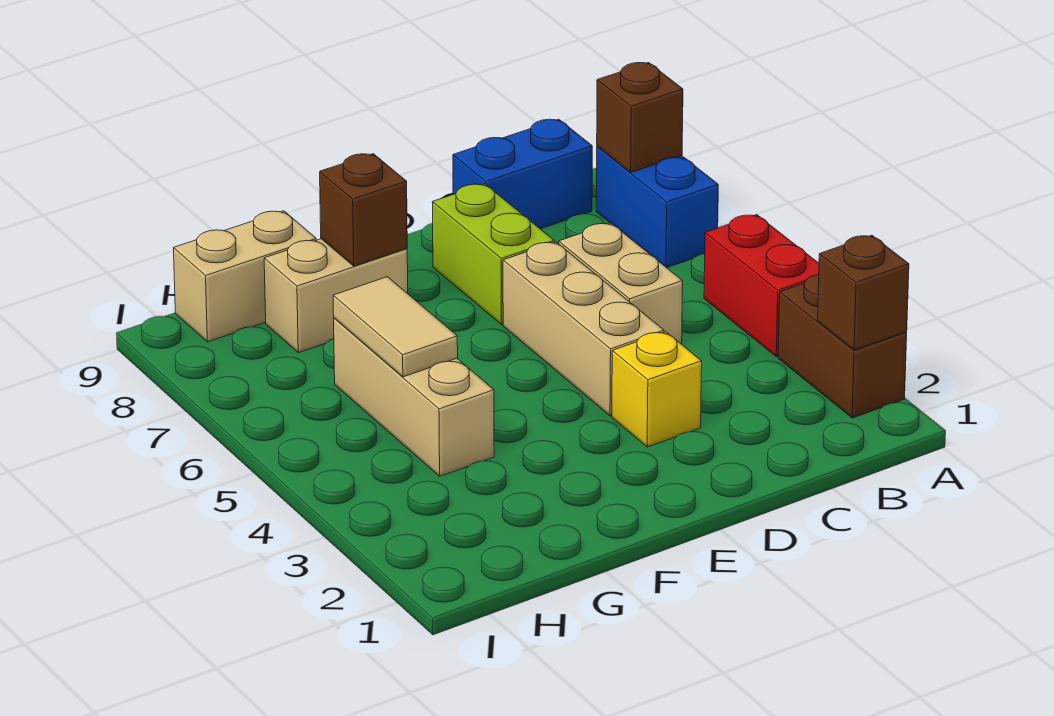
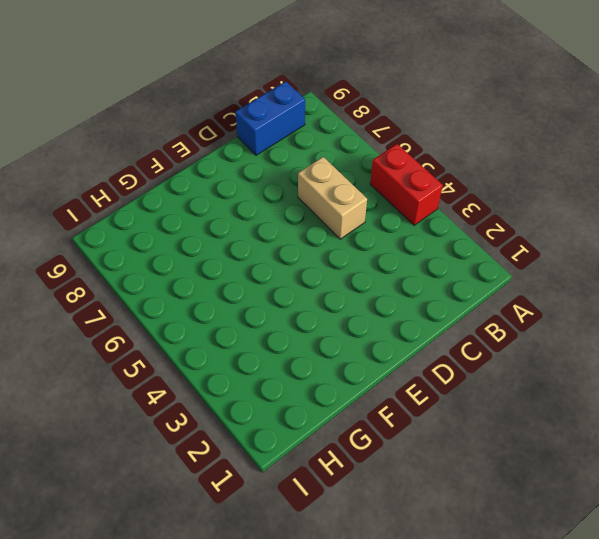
none -> brown brick A2:A3 level 1
none -> blue brick A7:A8 level 1
none -> yellow brick D3 level 1

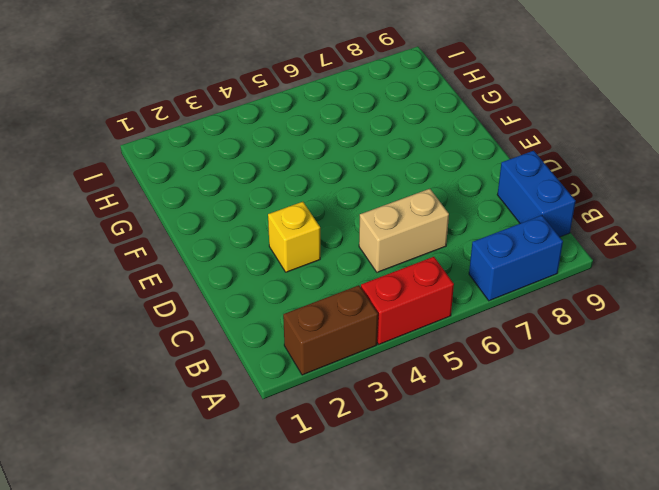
none -> tan brick D4:D6 level 1
none -> lime brick D7:D8 level 1
none -> tan brick F8:G8 level 1

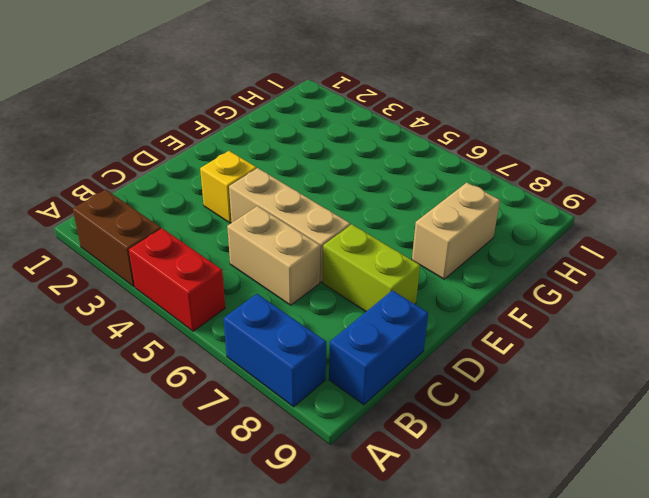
none -> tan brick G4:G6 level 1
none -> tan brick G9:H9 level 1
none -> brown brick A2 level 2

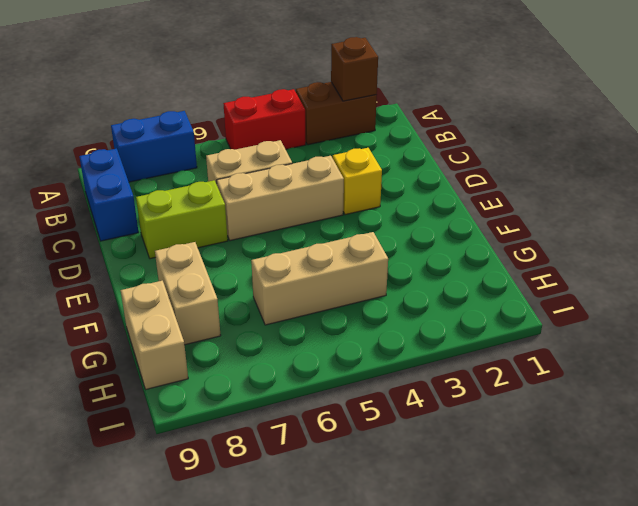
none -> brown brick A8 level 2
none -> brown brick F8 level 2
none -> tan tile G5:G6 level 2

